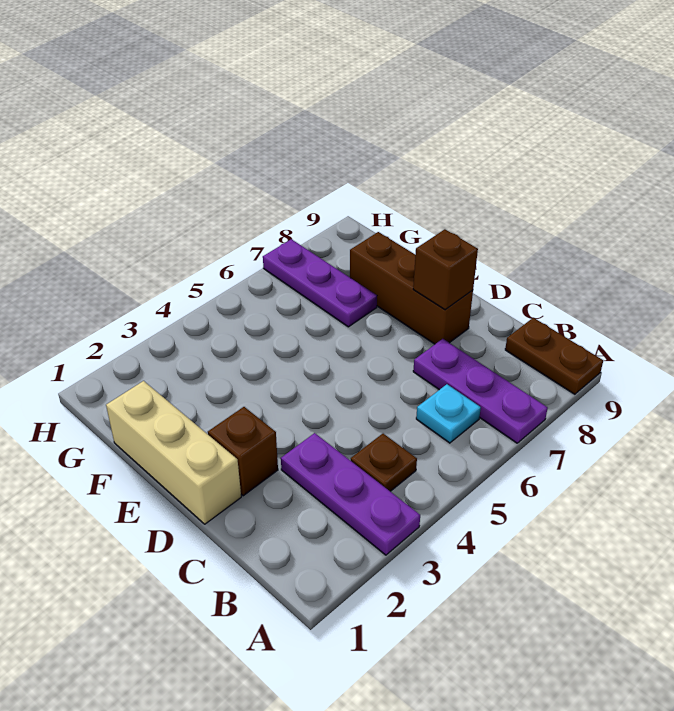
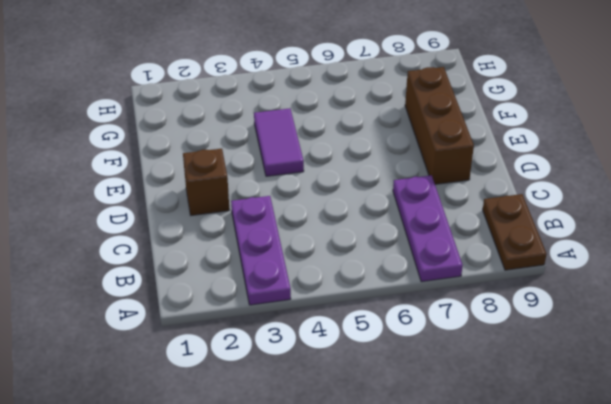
purple tile E4:F4 level 1 -> none
none -> brown plate B4 level 1
none -> cyan plate B6 level 1

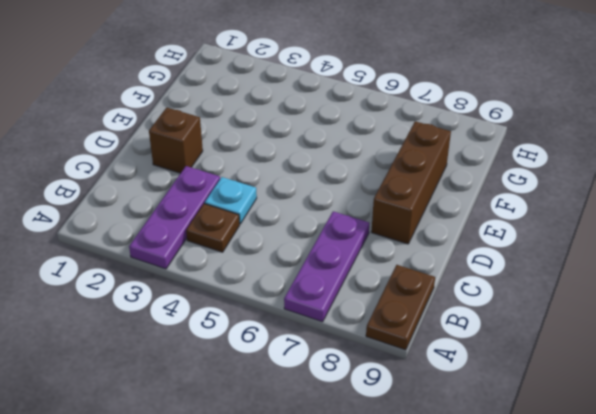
cyan plate C4 level 1 -> cyan plate B6 level 1
none -> tan brick D1:F1 level 1
none -> purple plate F7:H7 level 1

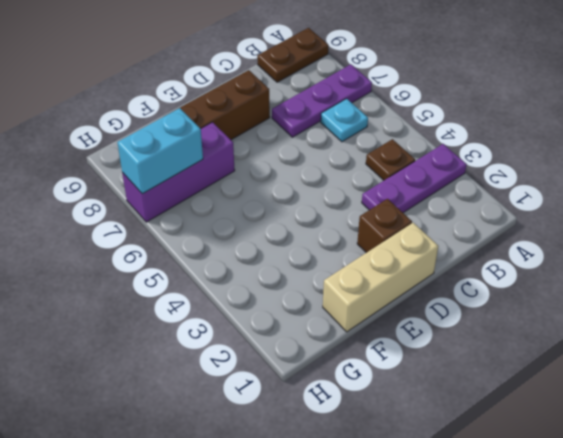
purple brick F7:H7 level 1 -> purple plate F7:H7 level 1
cyan brick G7:H7 level 2 -> none
none -> brown brick D8 level 2

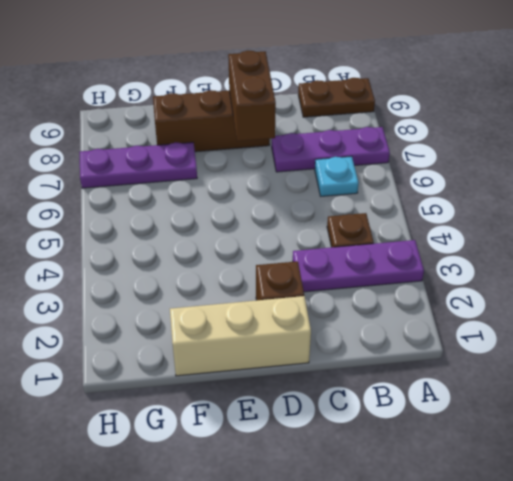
brown brick D7:D8 level 2 -> brown brick D8 level 2

